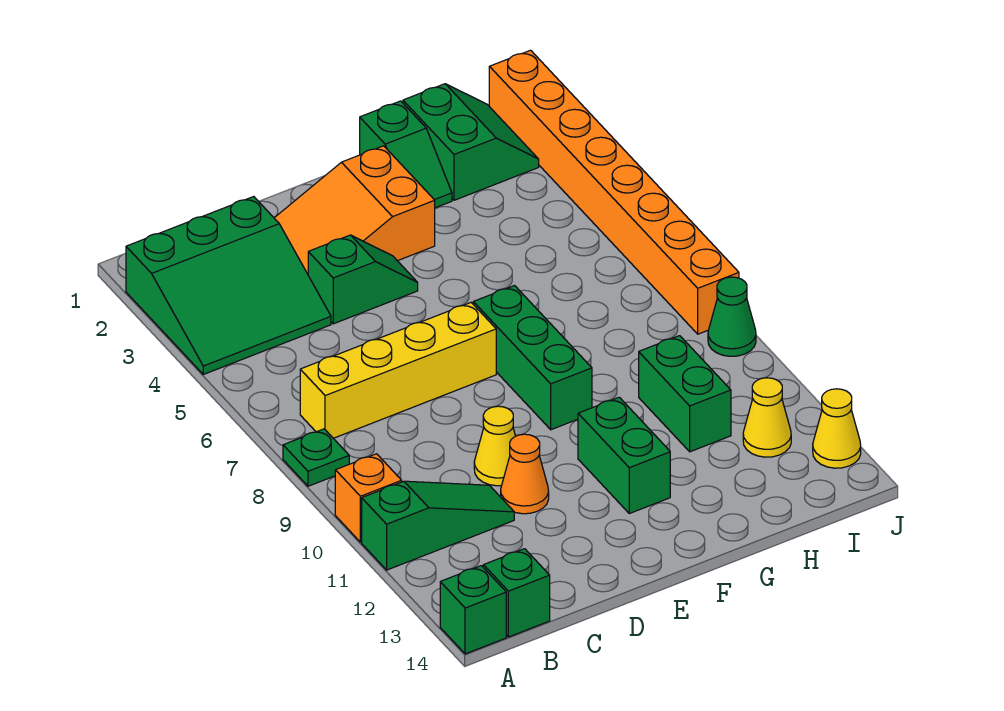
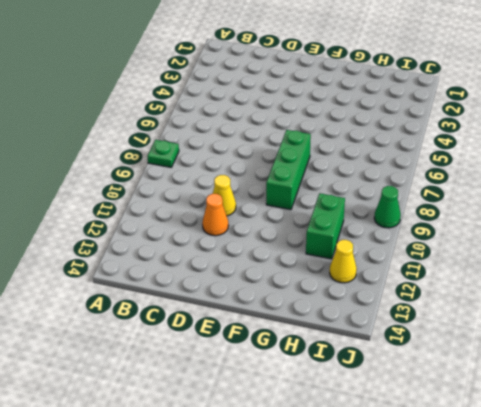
none -> green slope A2:C4 level 1 top 2
none -> orange brick A10 level 1
none -> green slope A11:C11 level 1 top A

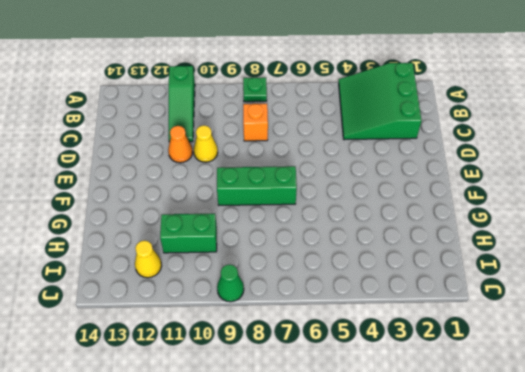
orange brick C8 level 1 -> orange brick A10 level 1
none -> green brick A14 level 1
none -> yellow brick B7:E7 level 1
none -> green brick B14 level 1

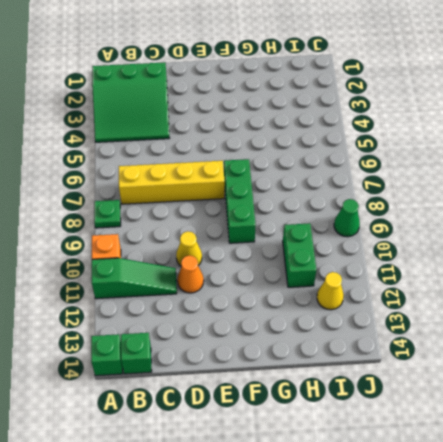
none -> orange slope D2:F3 level 1 top F
none -> green slope D4:E4 level 1 top D
none -> green brick F11:F12 level 1

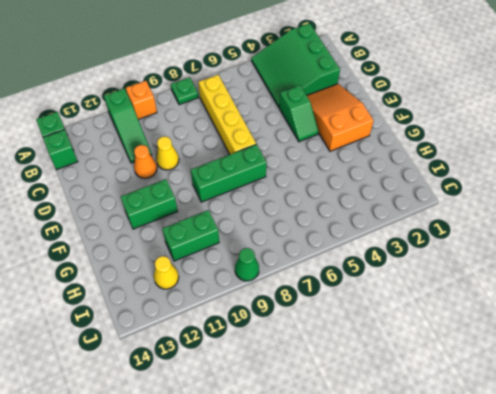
none -> green slope G1:G2 level 1 top 1
none -> green slope H1:I2 level 1 top H
none -> orange brick J1:J8 level 1

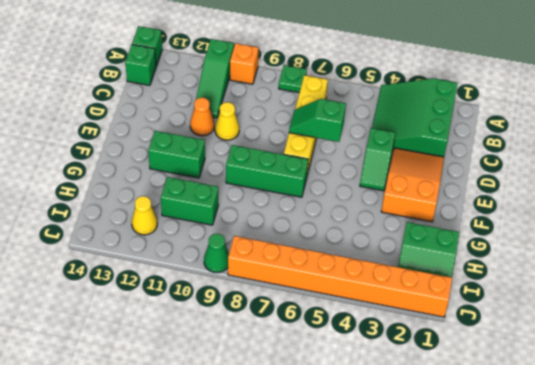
green slope D6:D7 level 2 top 6 -> green slope G1:G2 level 1 top 1
none -> yellow cone J13 level 1

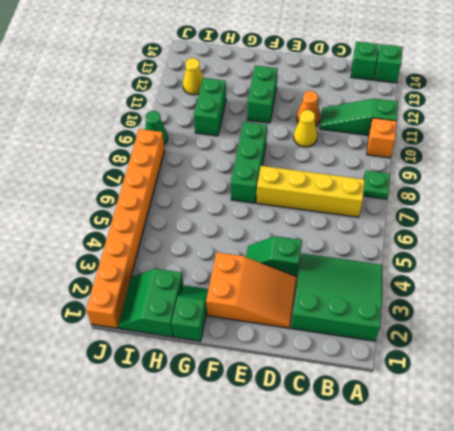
none -> yellow cone J13 level 1

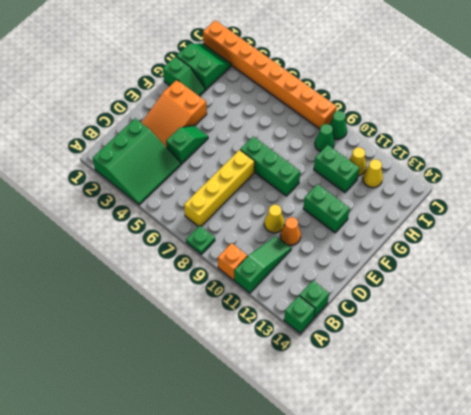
green cone I9 level 1 -> none
yellow cone I11 level 1 -> yellow cone J13 level 1

